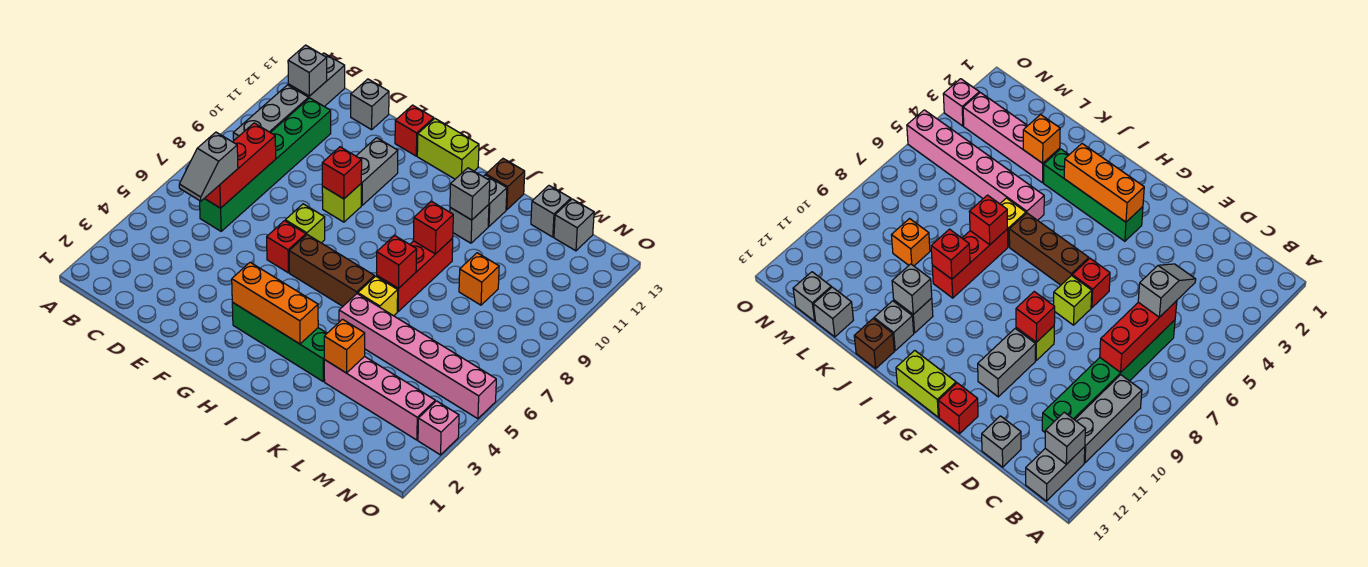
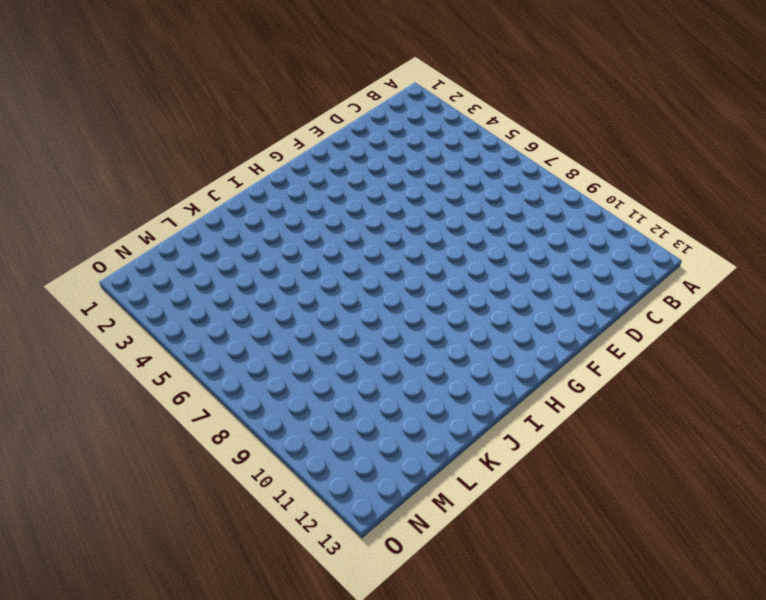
none -> grey brick B9:B11 level 1
none -> grey brick B12:B13 level 1
none -> green brick C6:C11 level 1
none -> grey brick D13 level 1

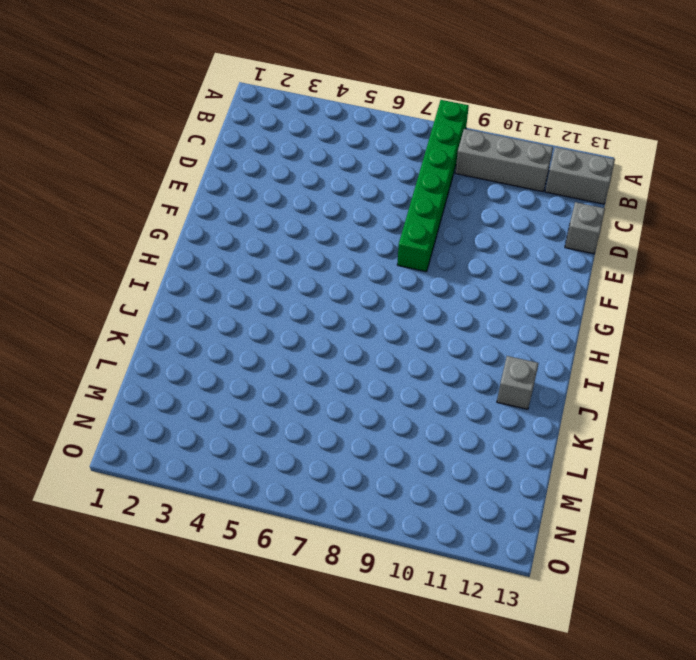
green brick A8:F8 level 1 -> green brick C6:C11 level 1
none -> red brick F6 level 1
none -> lime brick F7 level 1
none -> lime brick F9 level 1
none -> grey brick F10:F11 level 1

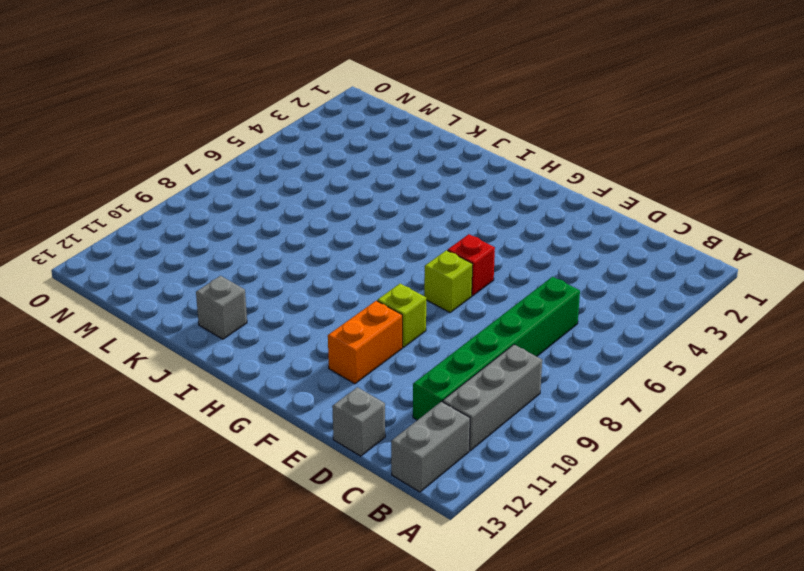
orange brick F10:F11 level 1 -> grey brick F10:F11 level 1
none -> red brick F13 level 1
none -> green brick G3:J3 level 1
none -> brown brick G6:I6 level 1
none -> lime brick G13:H13 level 1

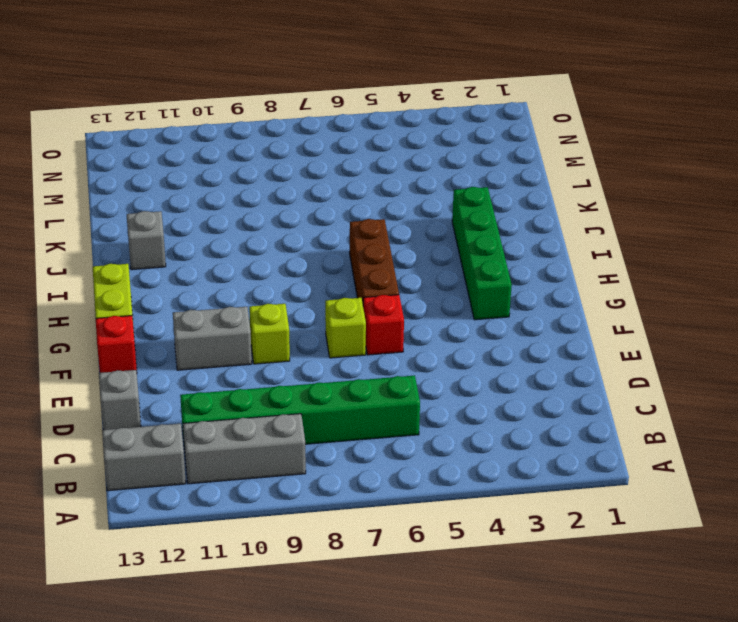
none -> pink brick J5:O5 level 1
none -> yellow brick J6 level 1
none -> red brick J7:J9 level 1
none -> grey brick J11 level 1

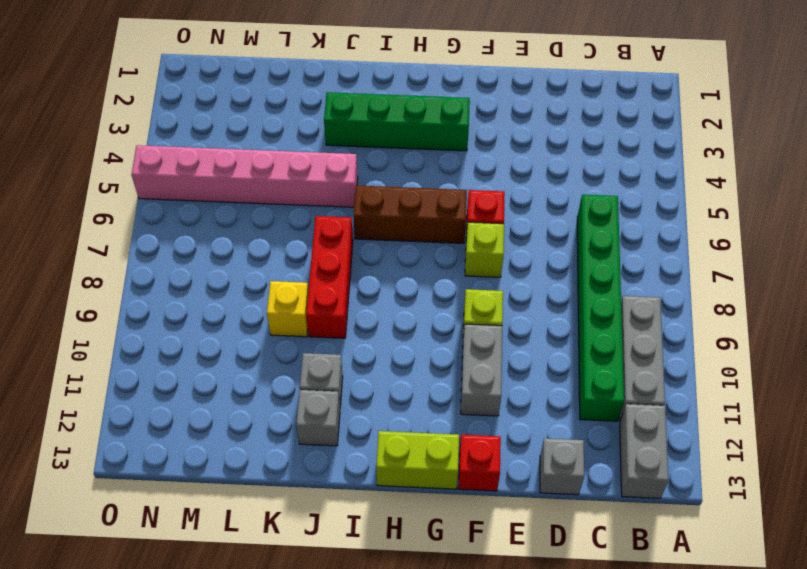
yellow brick K9 level 1 -> yellow brick J6 level 1
none -> brown brick J13 level 1
none -> pink brick K3:N3 level 1
none -> orange brick L9 level 1
none -> grey brick L13 level 1

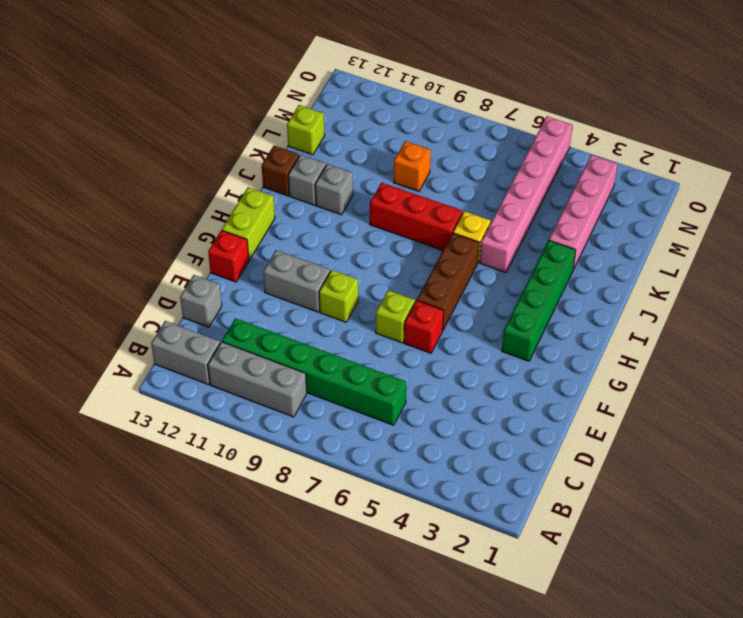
lime brick L13 level 1 -> grey brick L13 level 1
none -> grey brick M13 level 1
none -> pink brick O3 level 1
none -> grey brick B12 level 2
none -> red brick C6:C8 level 2

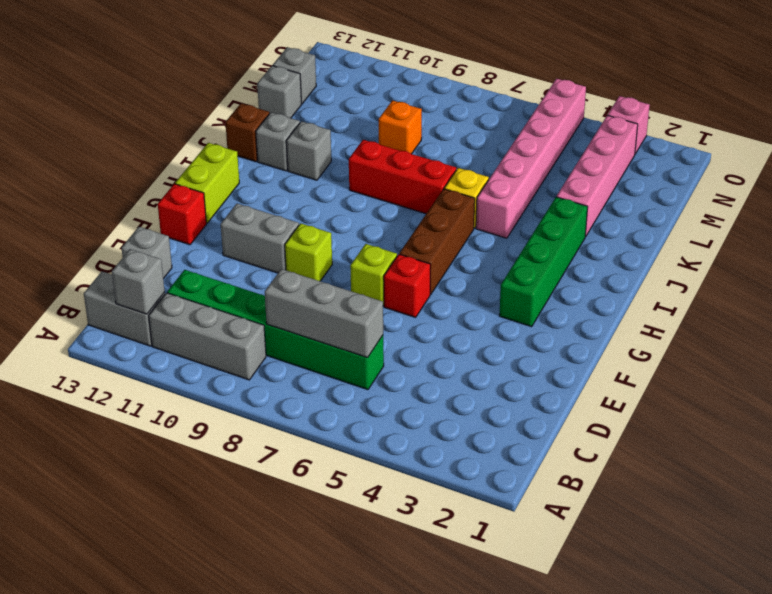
grey brick C6:C8 level 2 -> red brick C6:C8 level 2
none -> red brick F9 level 2
none -> orange brick G3:I3 level 2
none -> red brick J7 level 2
none -> red brick J9 level 2

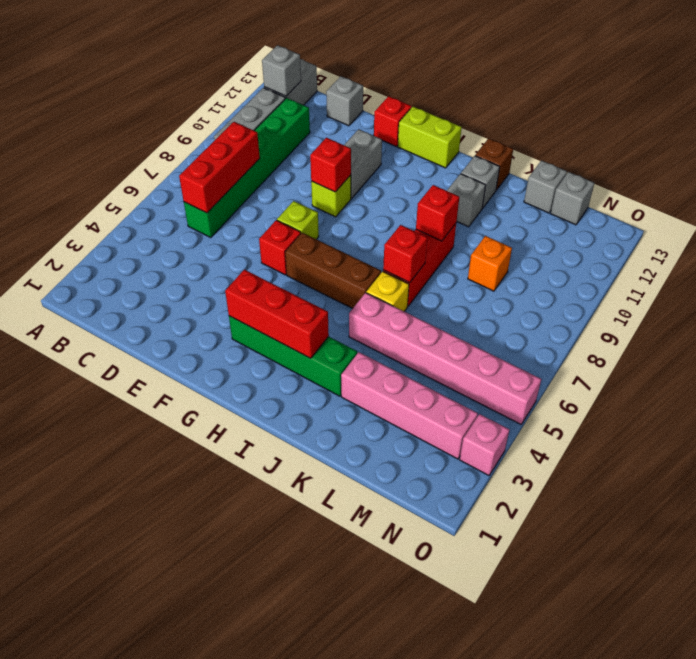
red brick G3:I3 level 2 -> orange brick G3:I3 level 2
none -> grey brick J11 level 2
none -> orange brick K3 level 2
none -> grey slope C5:C6 level 3 top 6

